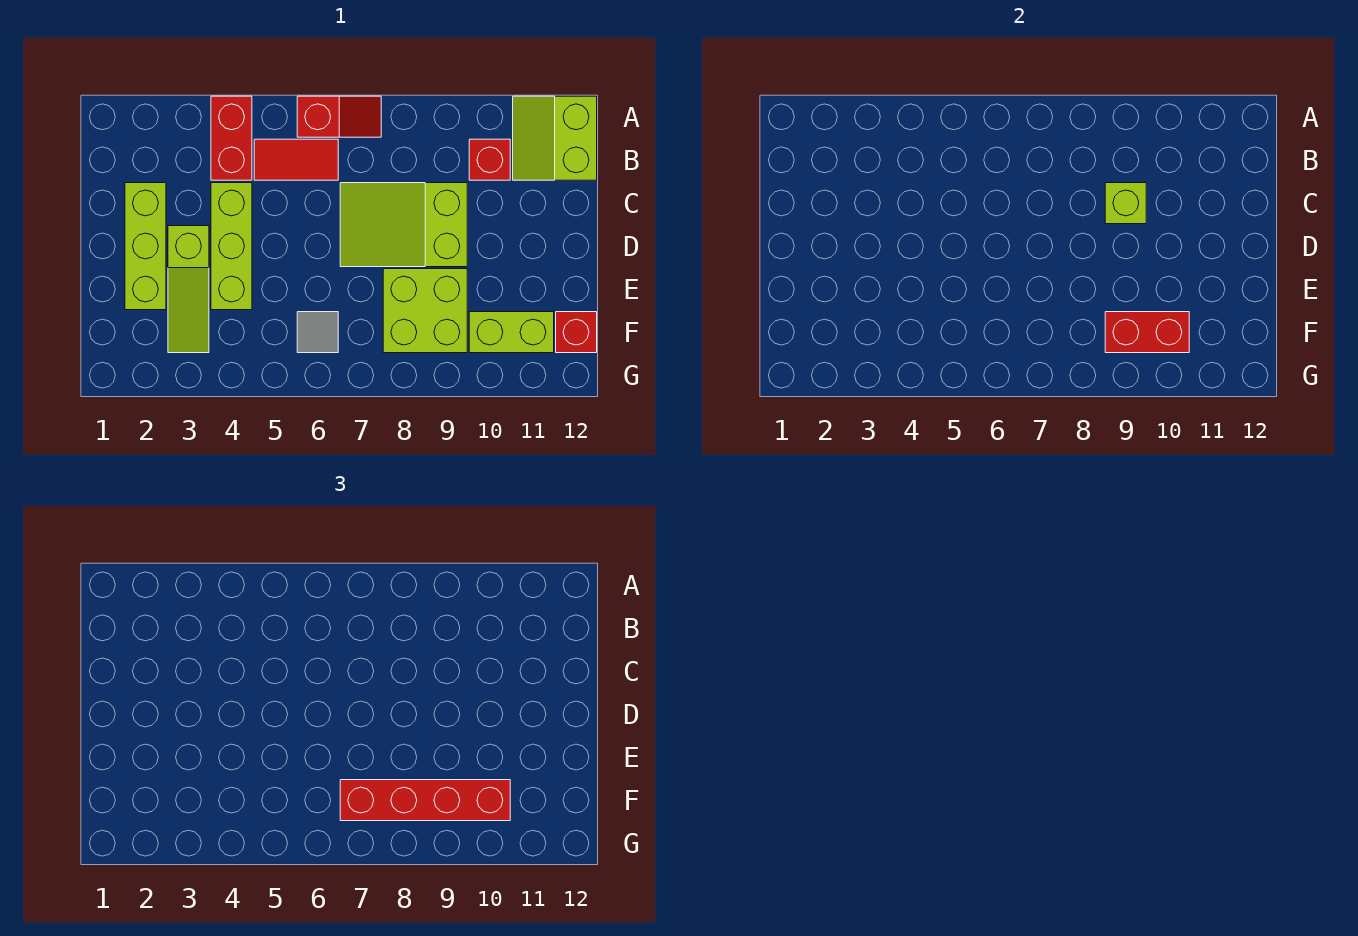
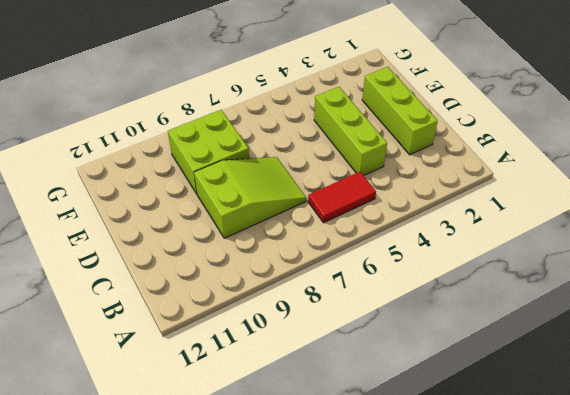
none -> red brick A4:B4 level 1
none -> red slope A6:A7 level 1 top 6
none -> lime slope A11:B12 level 1 top 12

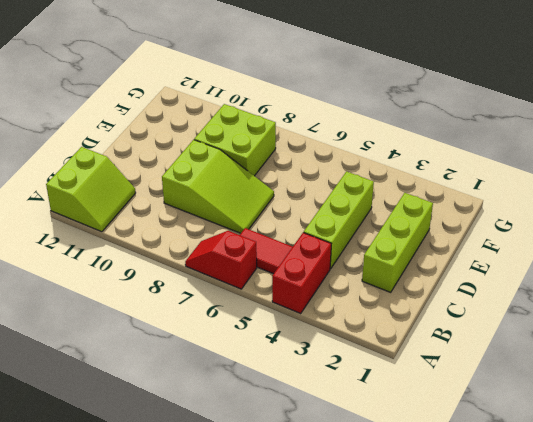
none -> red brick B10 level 1
none -> lime slope D3:F3 level 1 top D
none -> grey tile F6 level 1

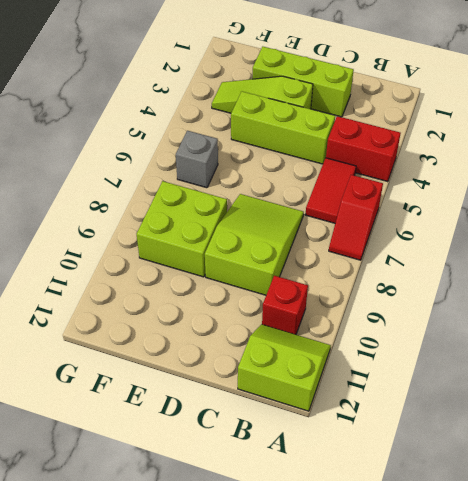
grey brick F6 level 1 -> grey tile F6 level 1
none -> lime brick F10:F11 level 1
none -> red brick F12 level 1
none -> lime brick C9 level 2

